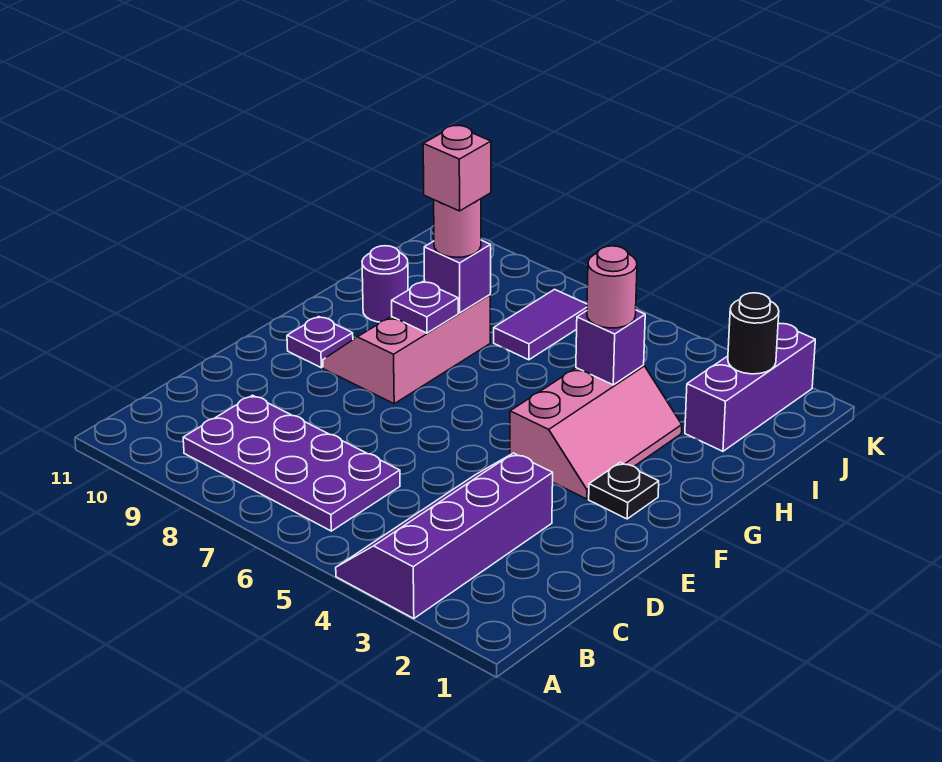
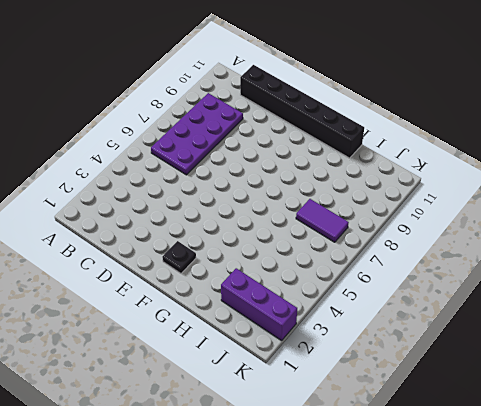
black brick C11:H11 level 1 -> none
none -> purple slope A3:D4 level 1 top 3
none -> pink slope F3:H4 level 1 top 4
none -> pink slope F8:H9 level 1 top 8

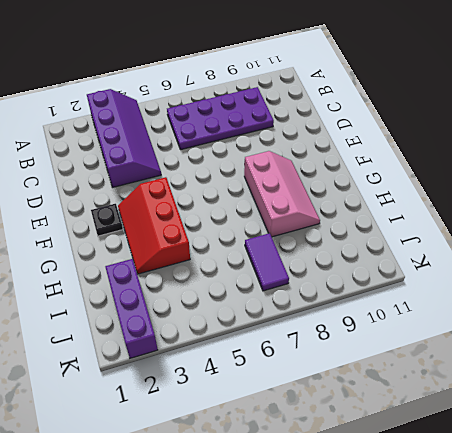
red slope F3:H4 level 1 top 4 -> pink slope F3:H4 level 1 top 4
none -> purple plate F10 level 1
none -> purple round brick H10 level 1
none -> purple plate G8 level 2

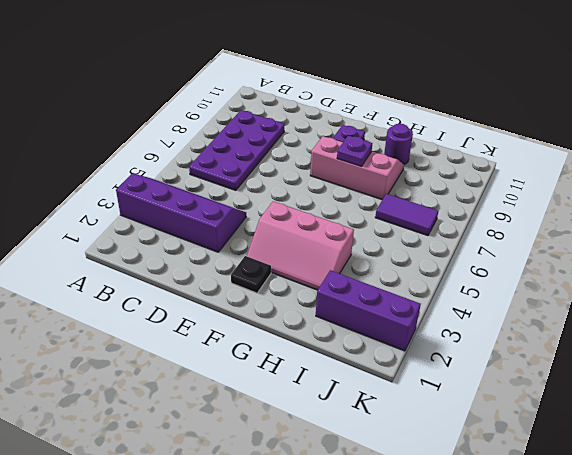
none -> purple brick H4 level 2
none -> purple brick H8 level 2
none -> black round brick J2 level 2

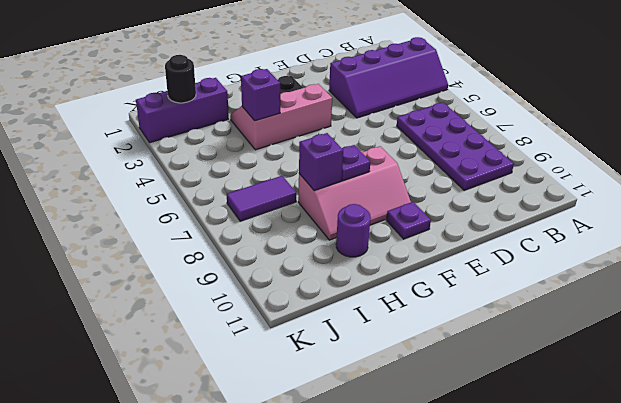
none -> pink round brick H4 level 3
none -> pink round brick H8 level 3
none -> pink brick H8 level 4

